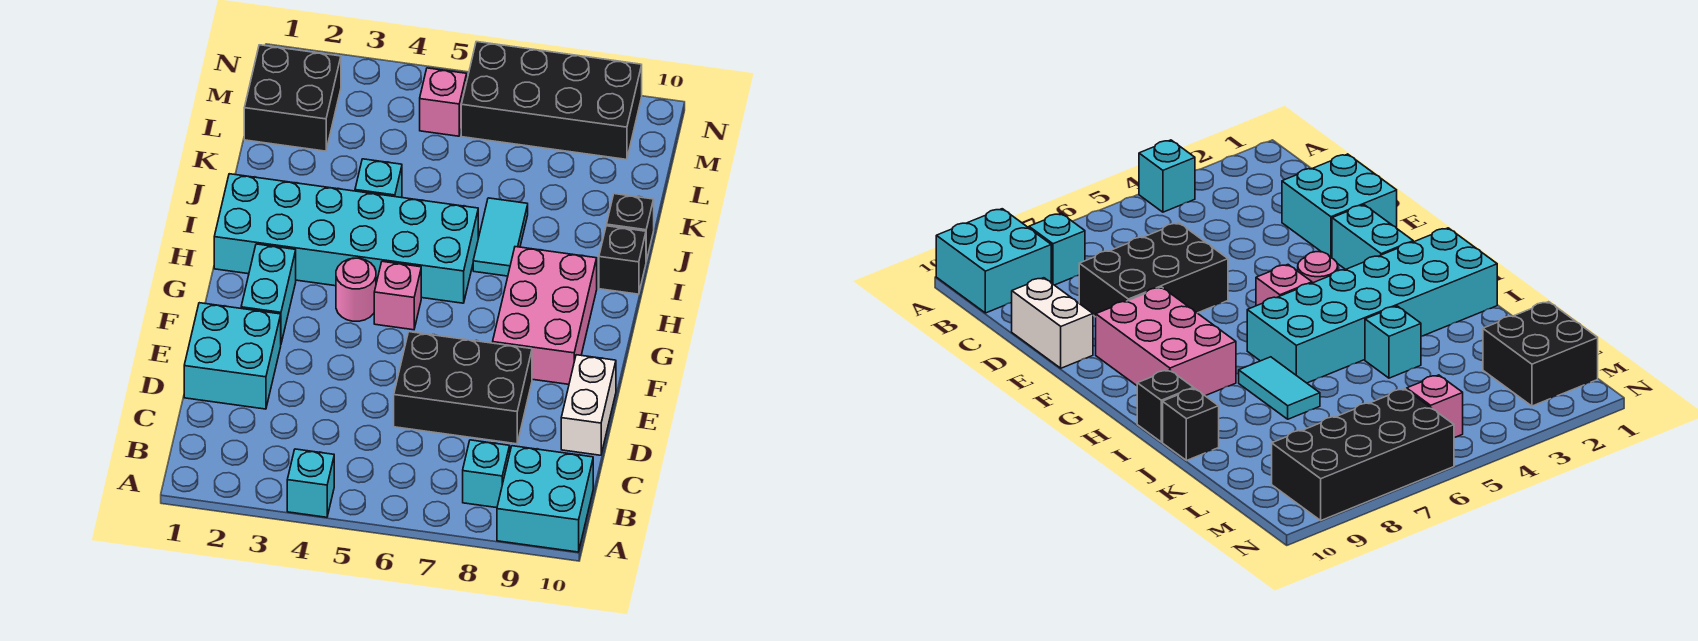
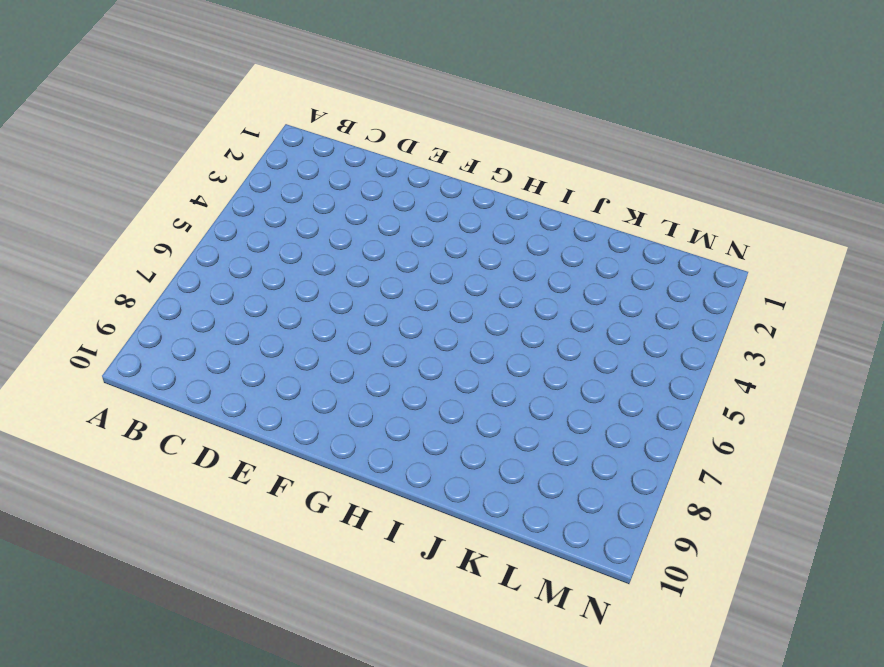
none -> cyan brick A4 level 1
none -> cyan brick A9:B10 level 1
none -> cyan brick B8 level 1

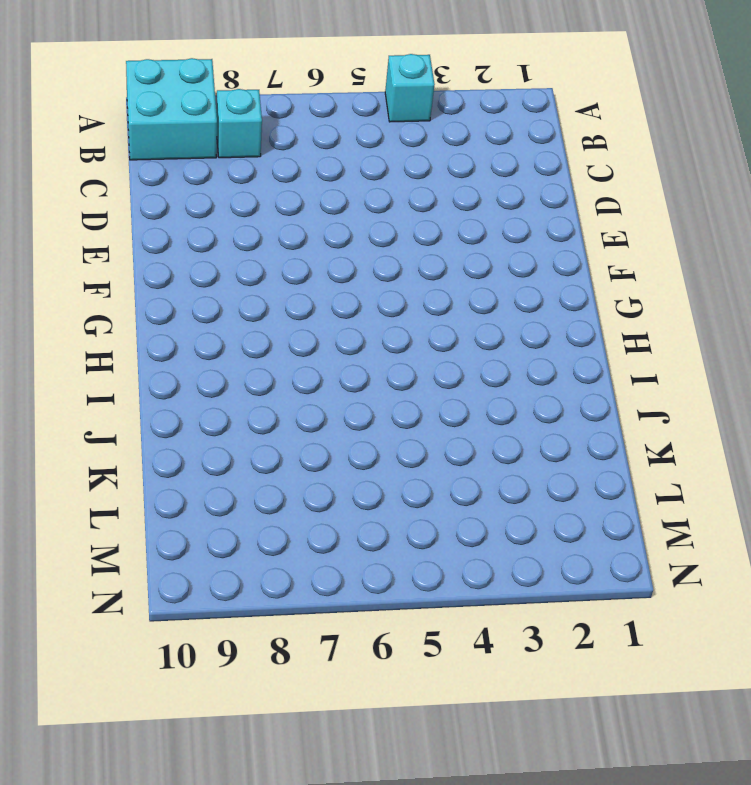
none -> cyan brick D1:E2 level 1
none -> black brick D6:E8 level 1
none -> white brick D10:E10 level 1

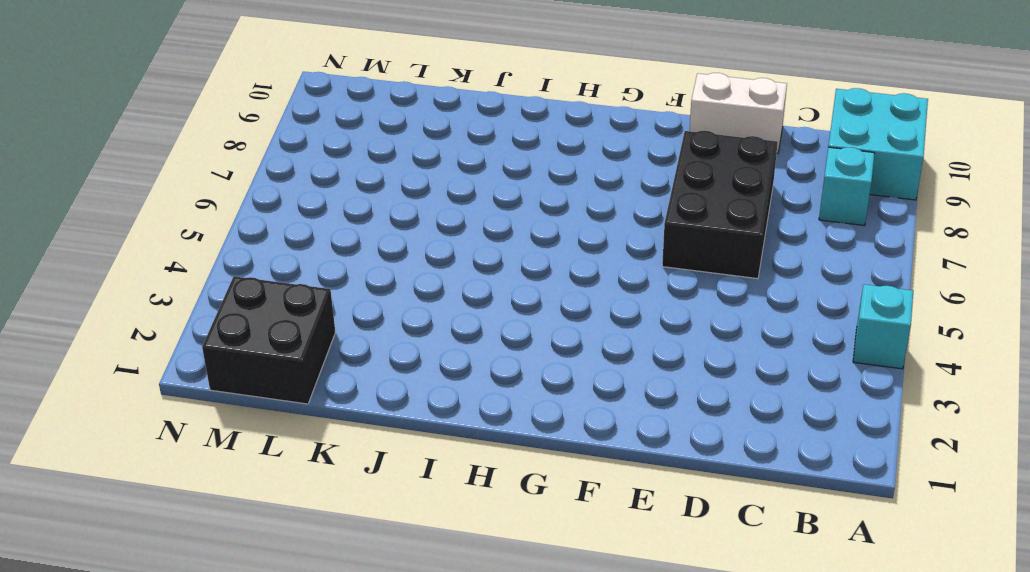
none -> cyan brick D1:E2 level 1
none -> cyan brick F2:G2 level 1
none -> pink brick F8:H9 level 1

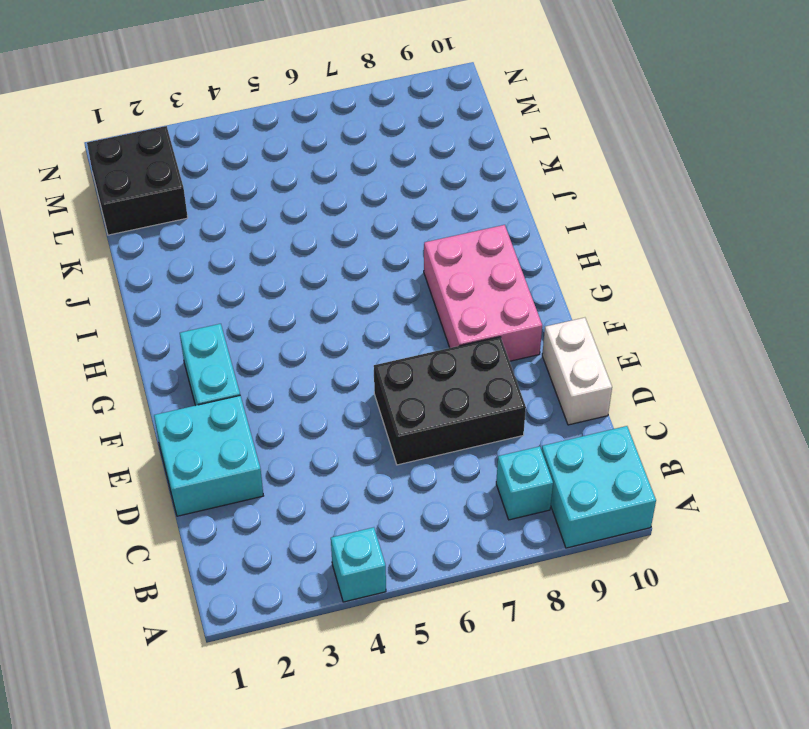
none -> pink round brick G4 level 1
none -> pink brick G5 level 1
none -> cyan brick H1:I6 level 1

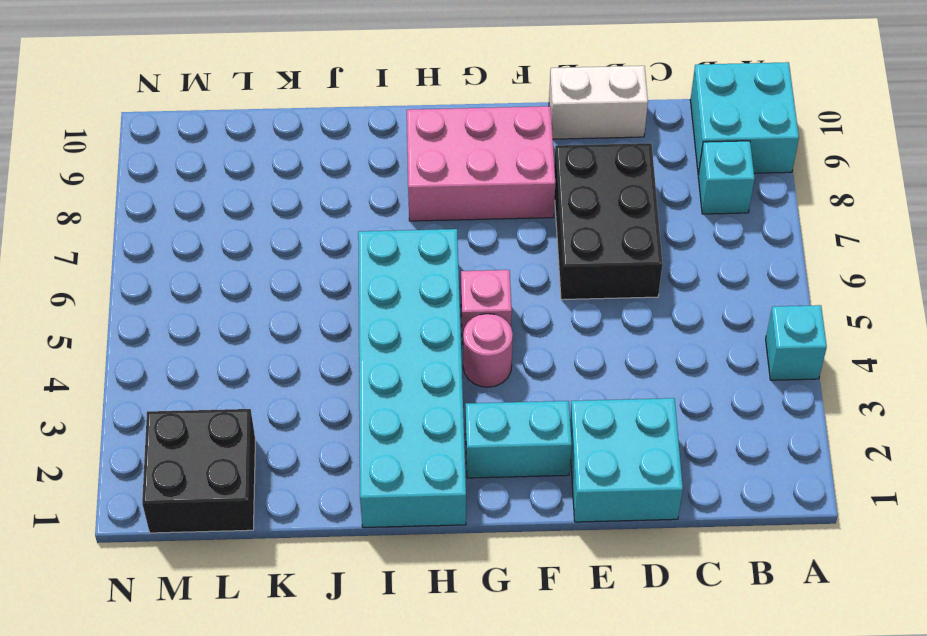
none -> cyan tile I7:J7 level 1
none -> black brick I10 level 1
none -> cyan brick J4 level 1

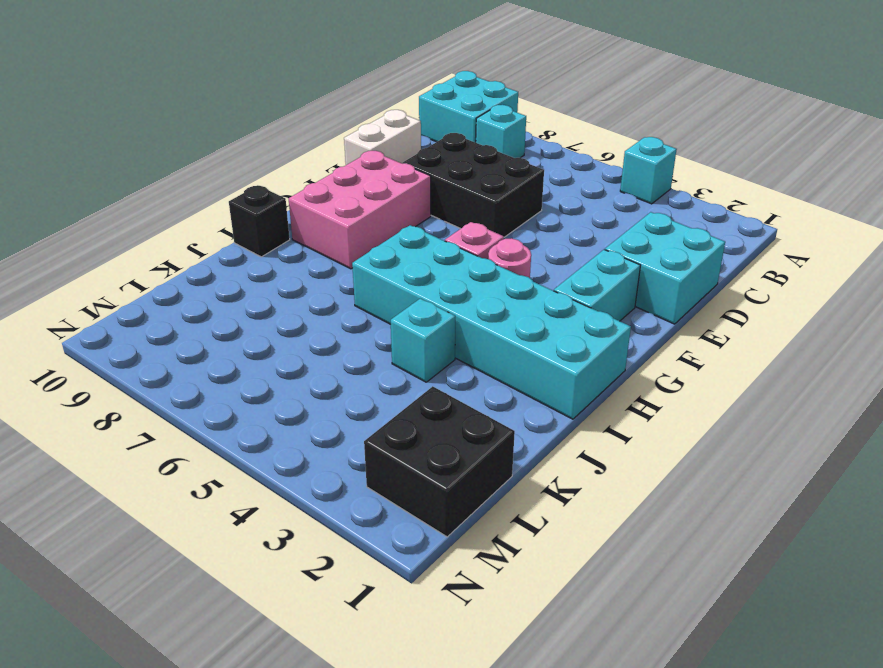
none -> cyan tile I7:J7 level 1
none -> black brick J10 level 1
none -> pink brick M5 level 1

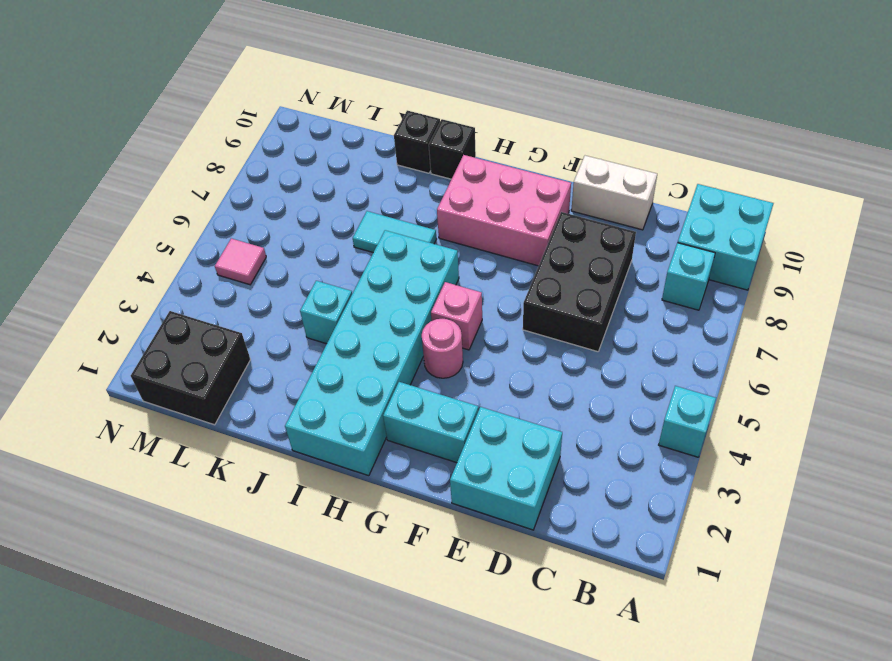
pink tile M5 level 1 -> pink brick M5 level 1
none -> black brick M6:N9 level 1

